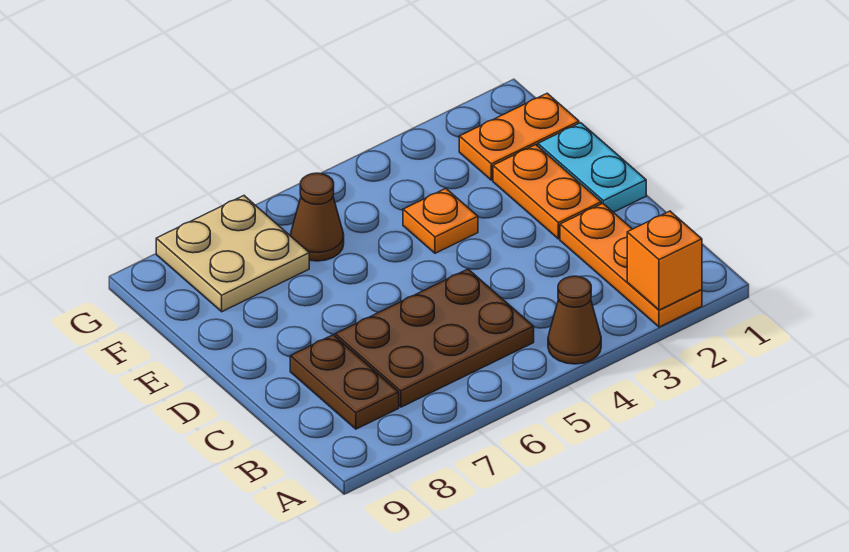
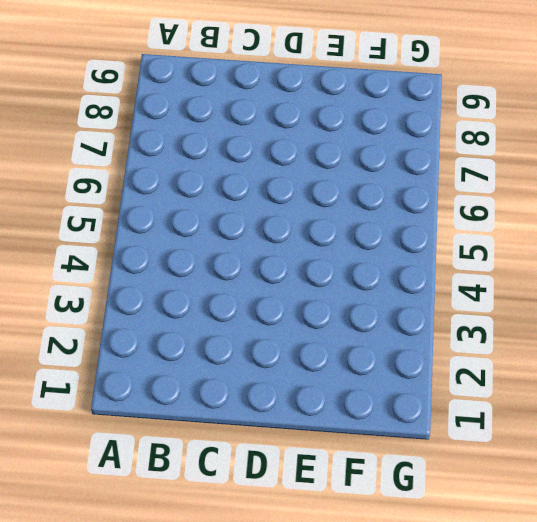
none -> orange plate A2:C2 level 1
none -> brown cone A4 level 1

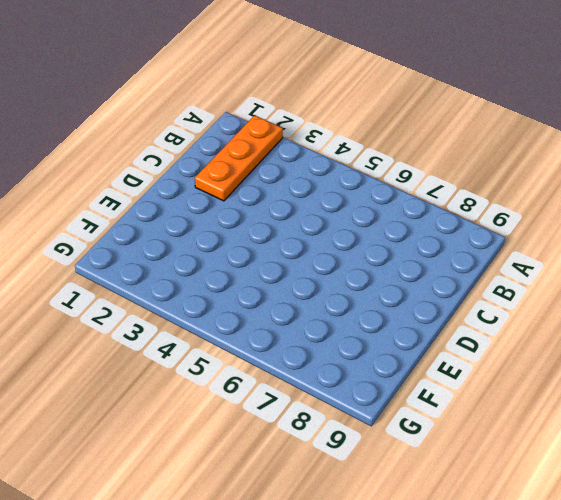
none -> brown cone A4 level 1
none -> brown plate B5:C7 level 1

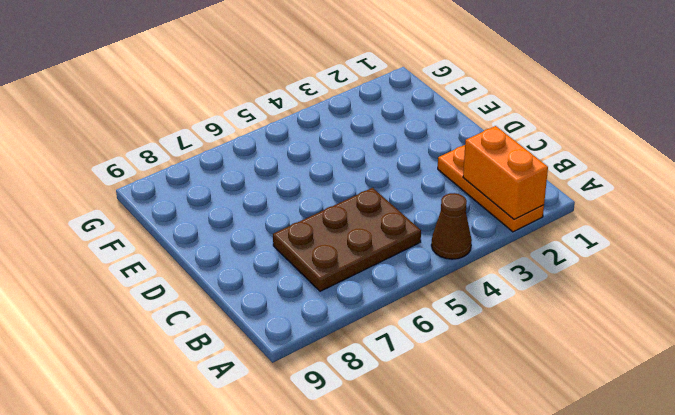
orange brick A2:B2 level 2 -> orange brick A2 level 2
none -> brown plate B8:C8 level 1
none -> cyan plate D1:E1 level 1

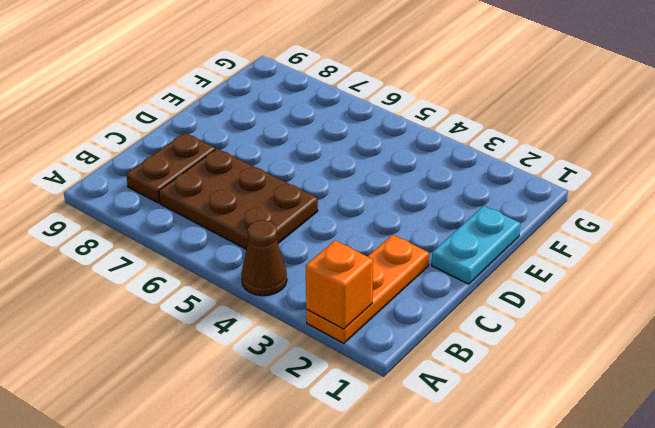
none -> orange plate D2:E2 level 1
none -> orange plate E4 level 1

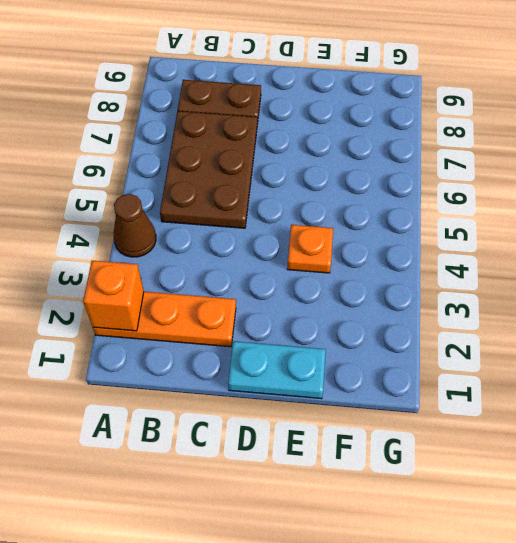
none -> orange plate D2:E2 level 1
none -> orange plate F1:F2 level 1

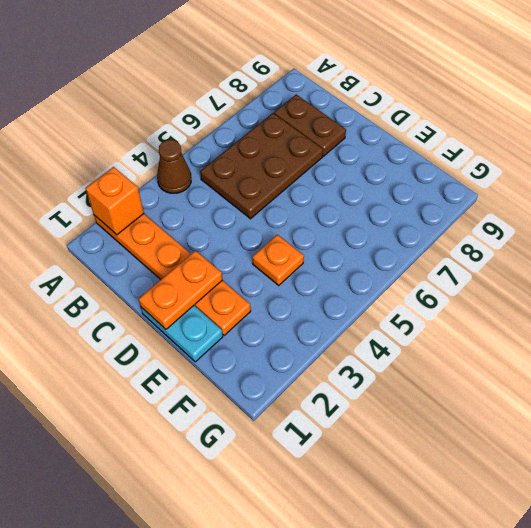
orange plate D1:D2 level 2 -> orange plate F1:F2 level 1
none -> brown cone F6 level 1
none -> tan plate F7:G8 level 1

